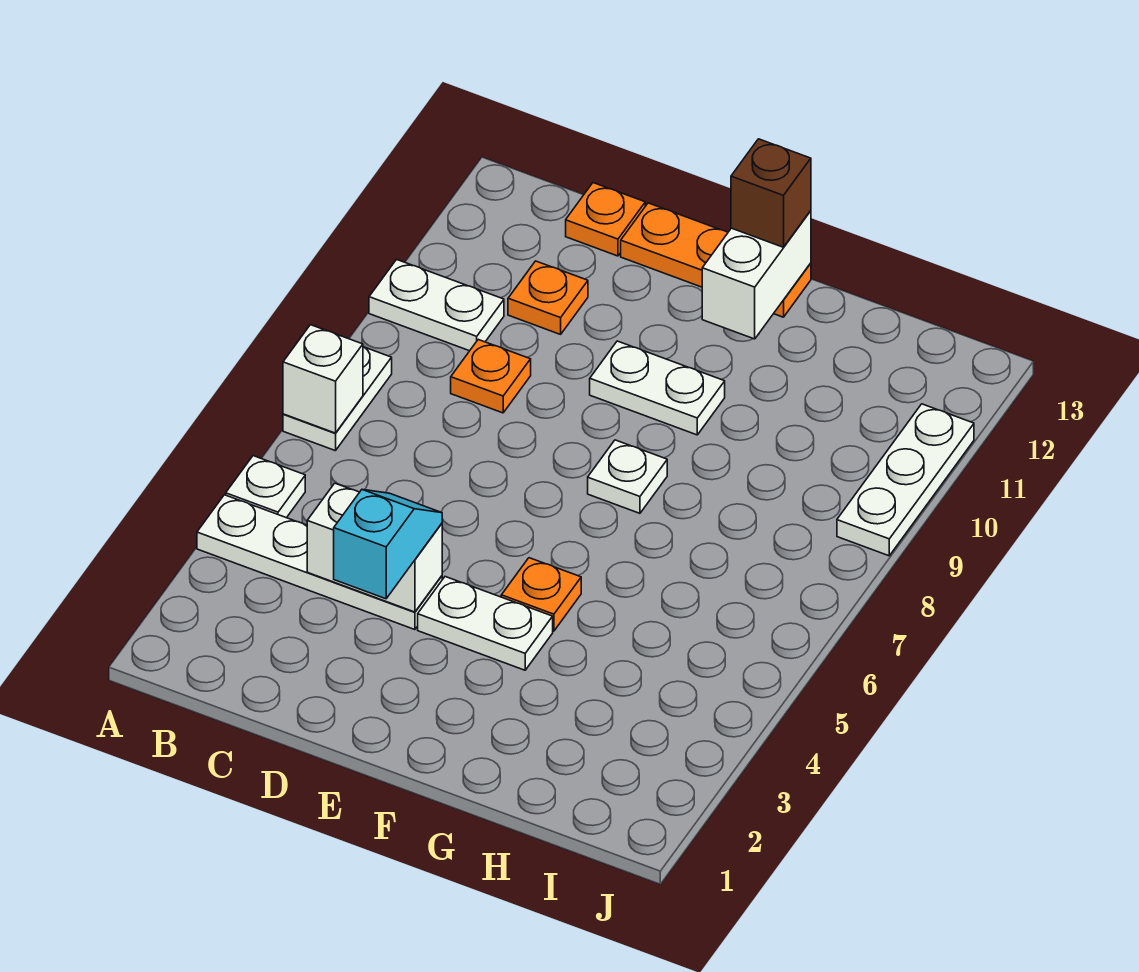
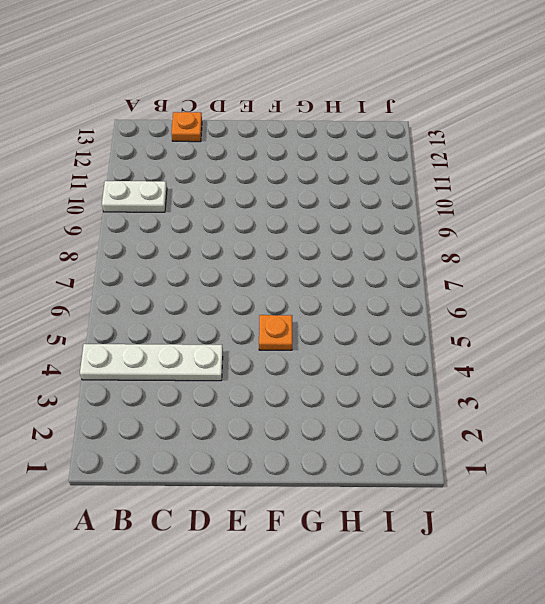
none -> white plate A5 level 1
none -> white plate A7:A8 level 1
none -> orange plate C9 level 1

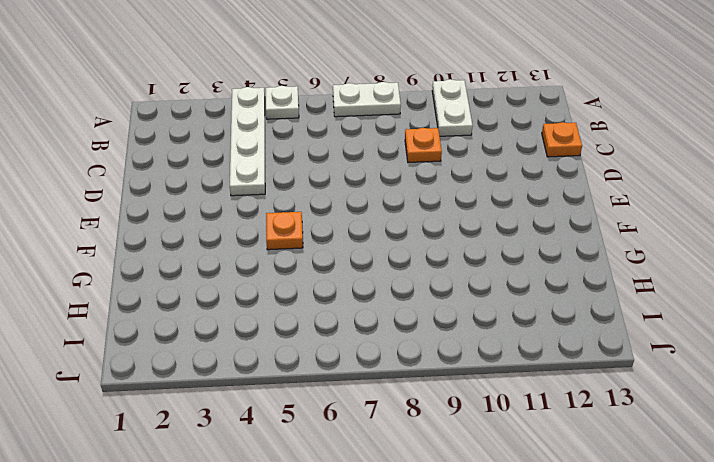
none -> orange plate C11 level 1
none -> orange plate D13:F13 level 1
none -> white plate E4:F4 level 1

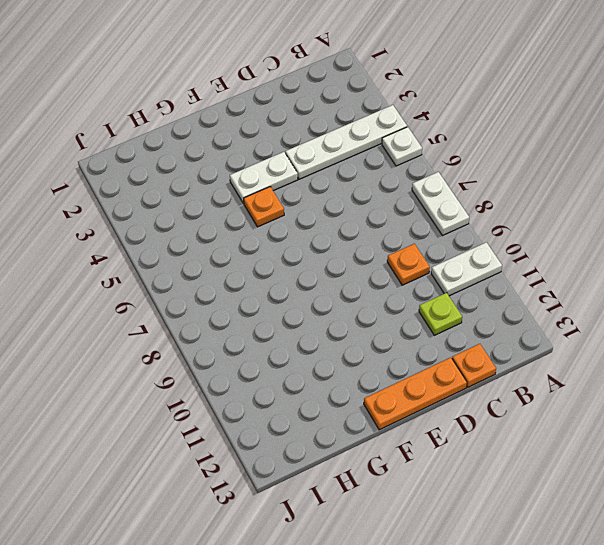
lime plate C11 level 1 -> orange plate C11 level 1
none -> white plate E10:F10 level 1
none -> white plate F8 level 1
none -> white plate J9:J11 level 1

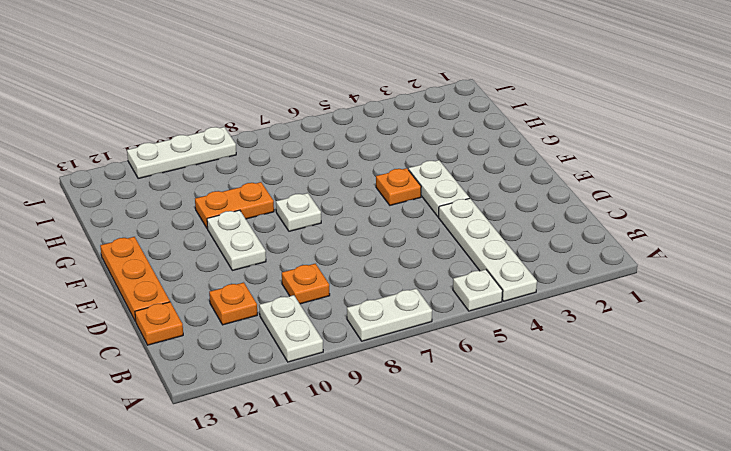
orange plate G9:G10 level 1 -> none
none -> white brick A7 level 2
none -> white brick C4:D4 level 2
none -> white brick F12:F13 level 2

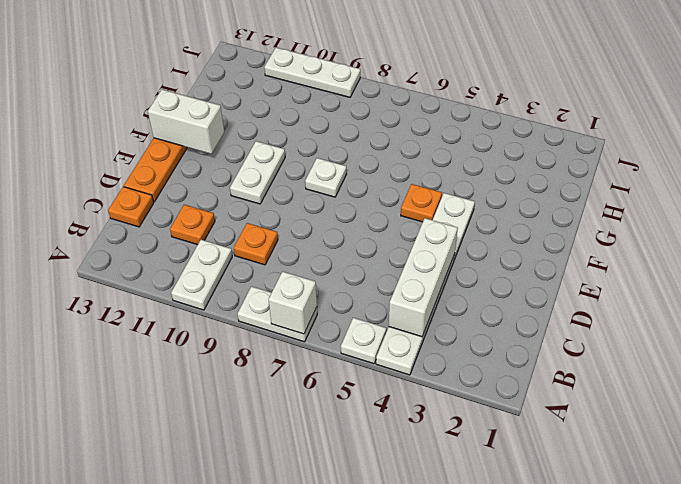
white brick B4:D4 level 2 -> white brick C4:D4 level 2
none -> cyan slope D3:D4 level 3 top 3
none -> brown brick F13 level 3

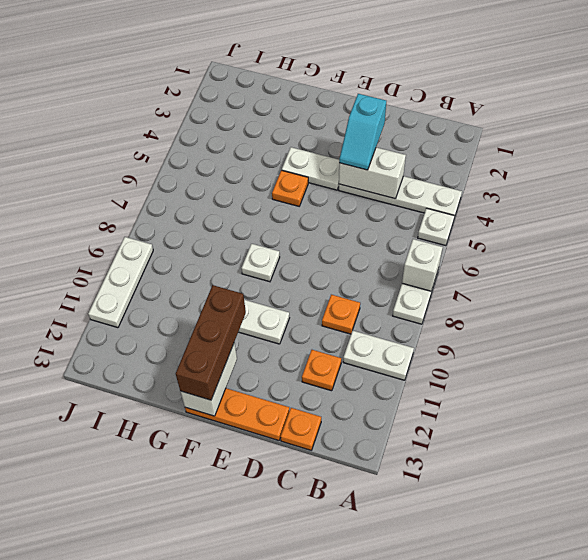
brown brick F11:F13 level 3 -> brown brick F13 level 3

